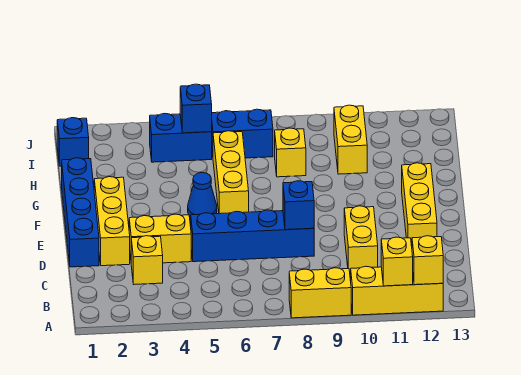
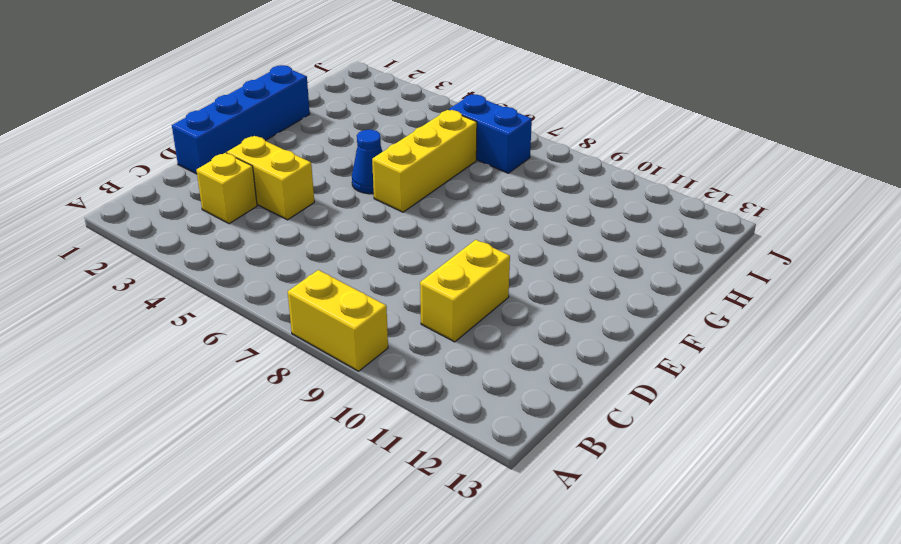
none -> yellow brick A10:A12 level 1
none -> yellow brick D2:F2 level 1
none -> blue brick D5:D8 level 1

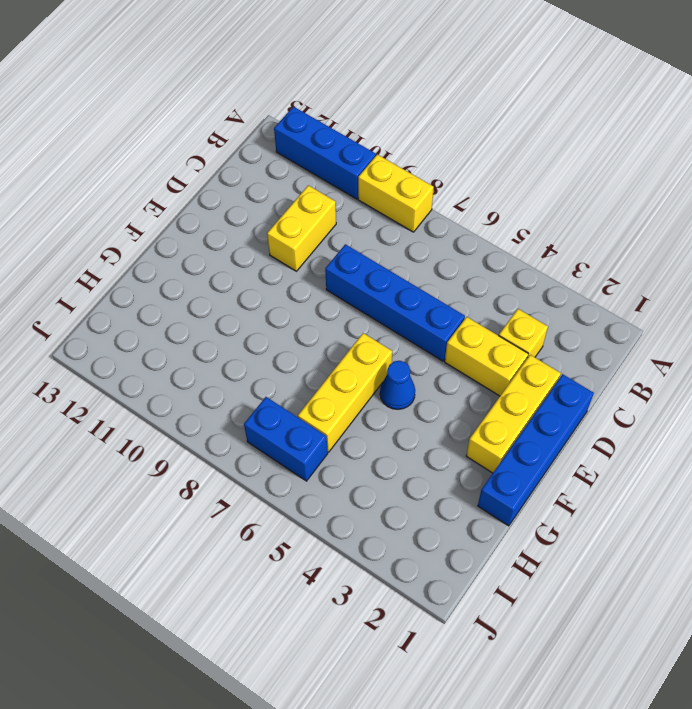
blue brick A10:A12 level 1 -> yellow brick A10:A12 level 1
none -> yellow brick D12:F12 level 1
none -> yellow brick H8 level 1
none -> yellow brick H10:I10 level 1

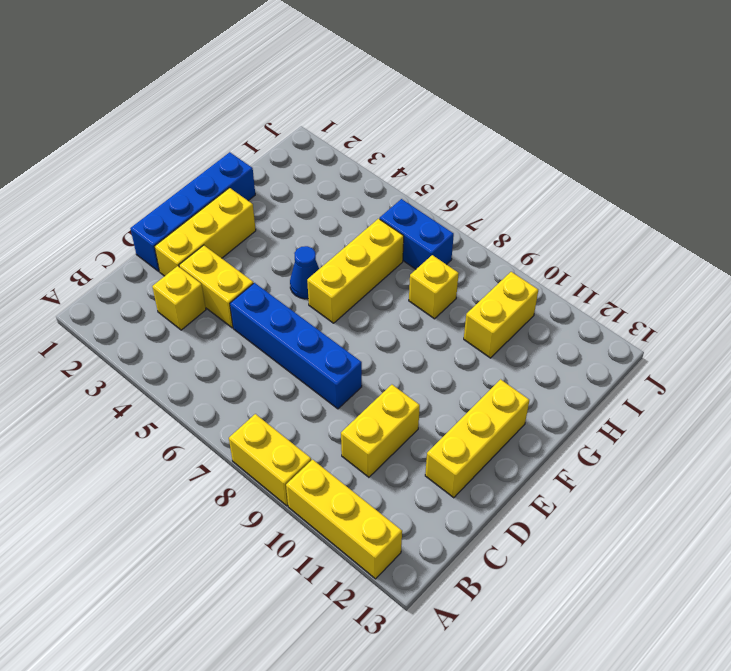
none -> blue brick I1 level 1
none -> blue brick I4:I5 level 1
none -> yellow brick A11 level 2

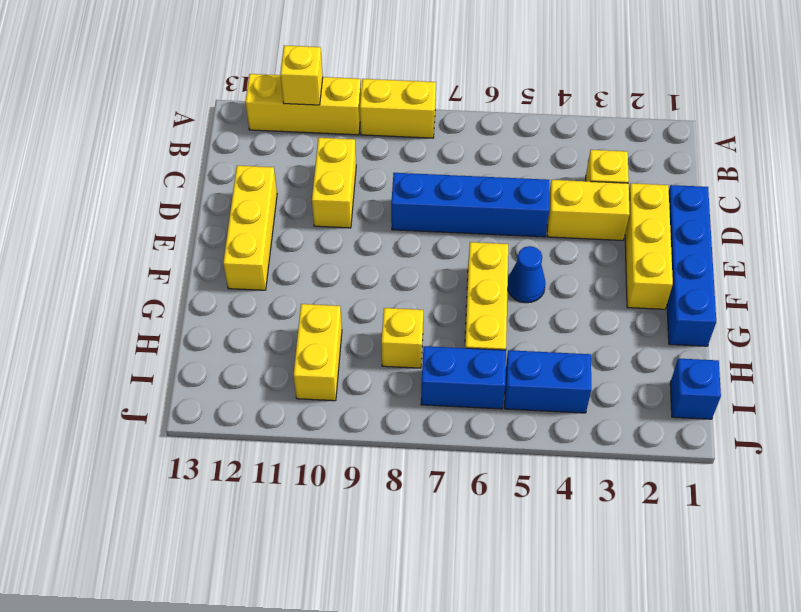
none -> yellow brick A12 level 2
none -> blue brick D8 level 2
none -> blue brick I5 level 2

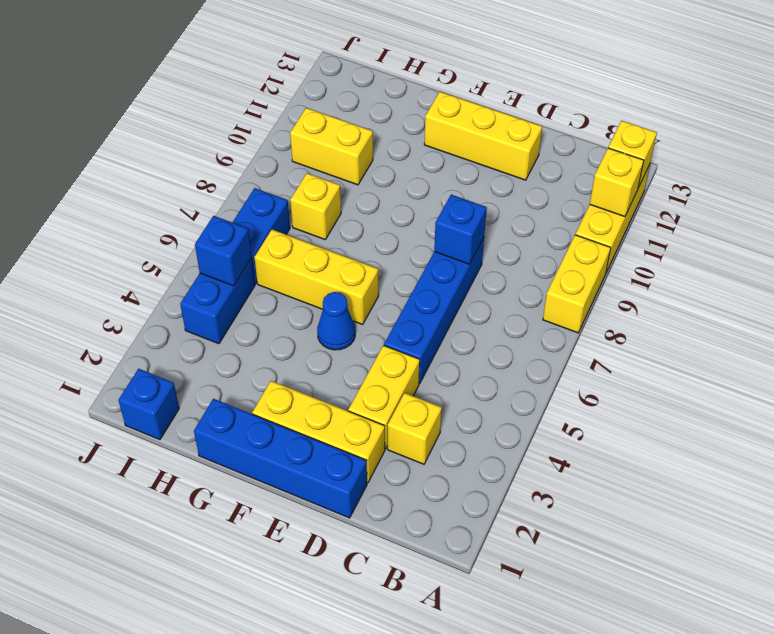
none -> yellow brick C10:D10 level 1

